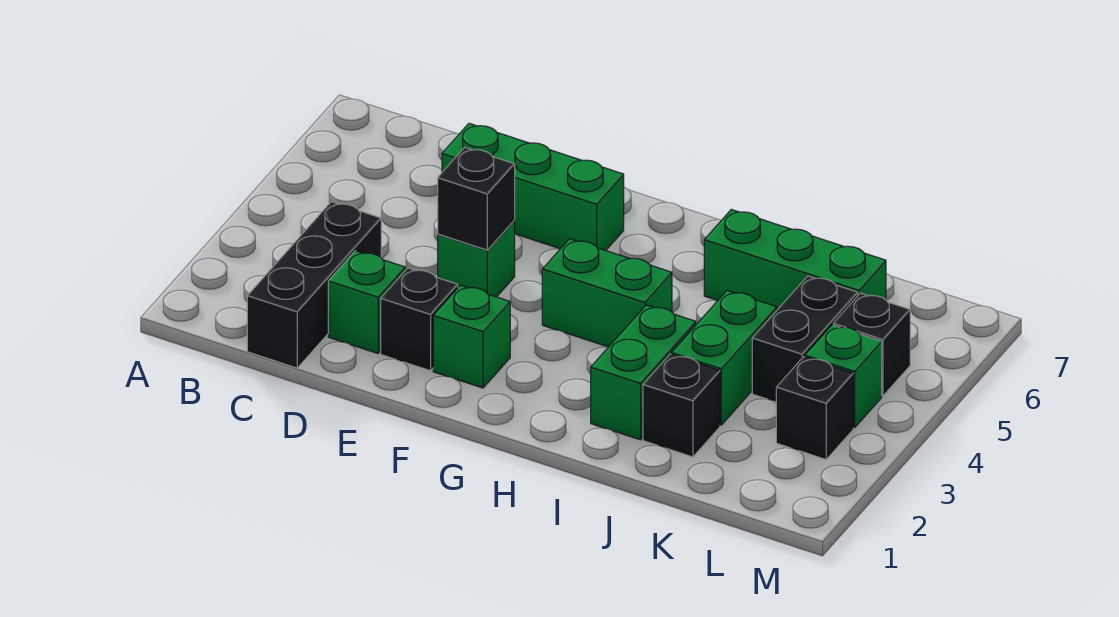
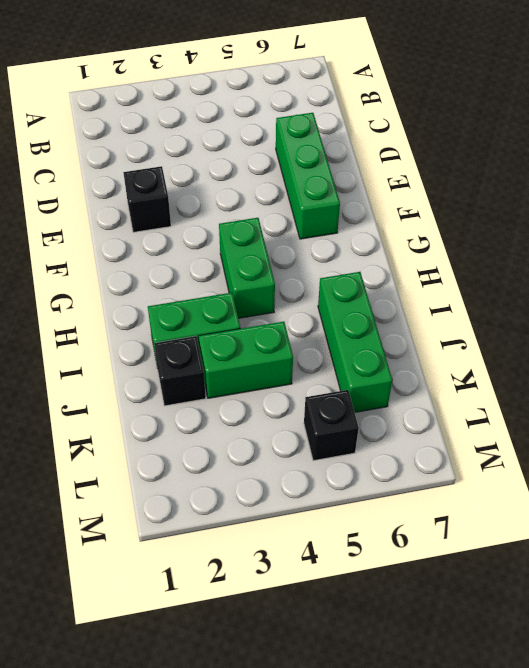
none -> black brick C1:C3 level 1
none -> green brick D2 level 1
none -> green brick E4 level 1

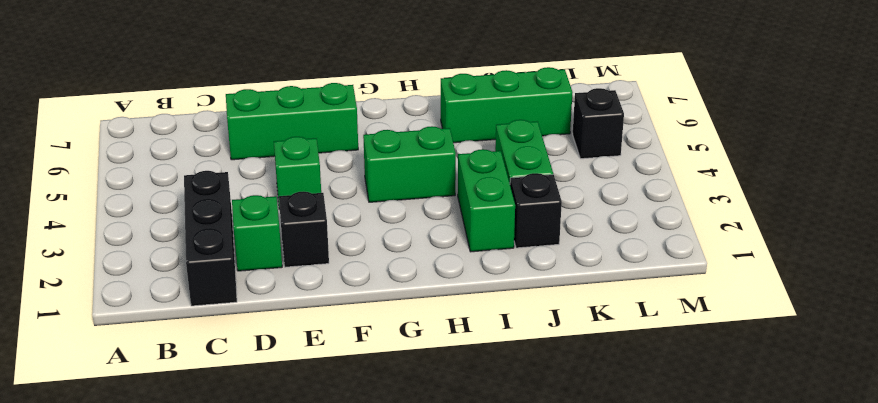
none -> green brick F2 level 1
none -> black brick K4:K5 level 1
none -> black brick L3 level 1

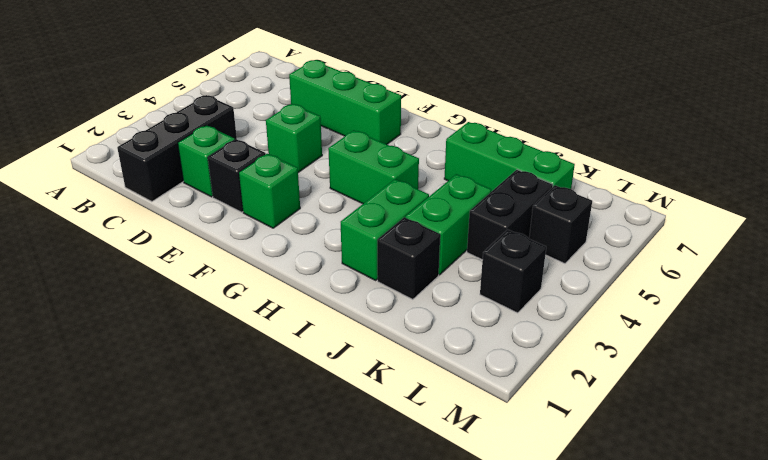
none -> green brick L4 level 1
none -> black brick E4 level 2

